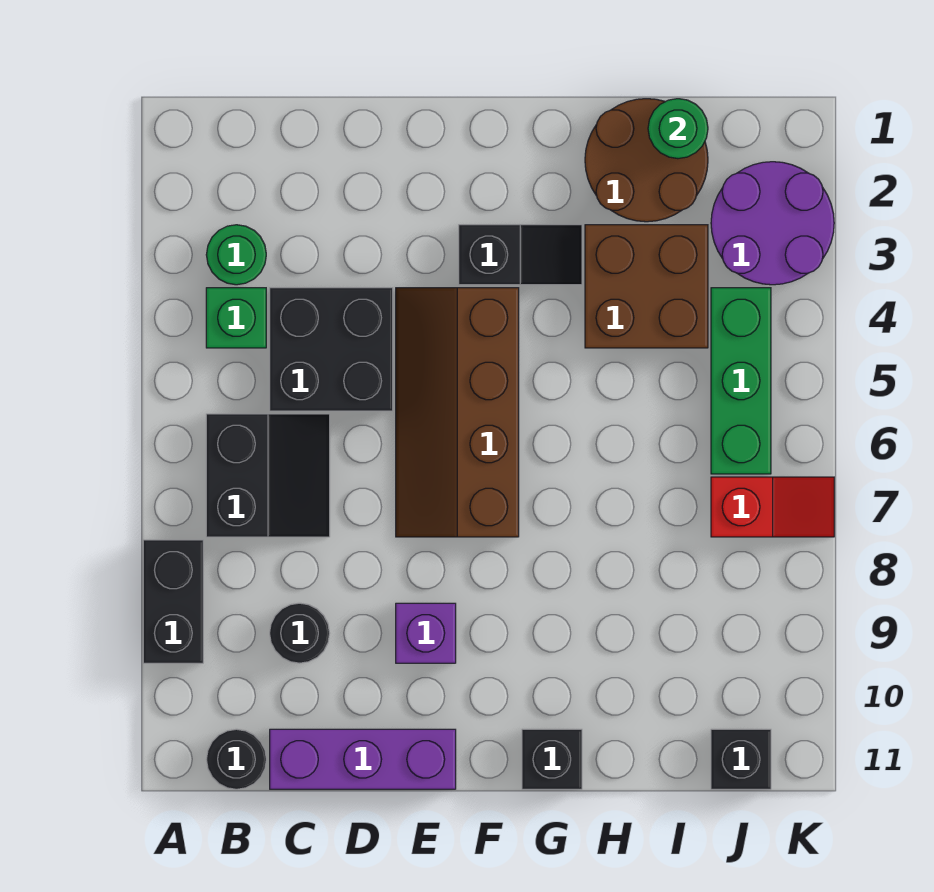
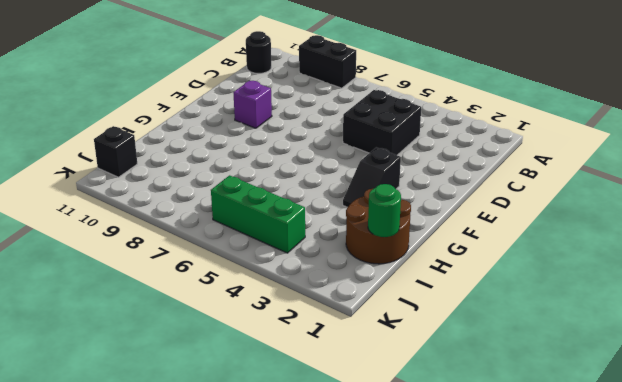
none -> green round brick B3 level 1
none -> green brick B4 level 1
none -> black slope B6:C7 level 1 top B

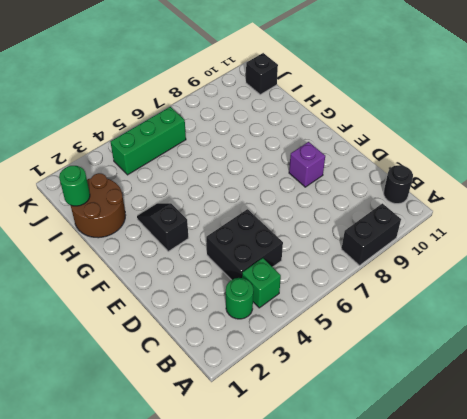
none -> black slope B6:C7 level 1 top B
none -> black round brick C9 level 1
none -> purple brick C11:E11 level 1

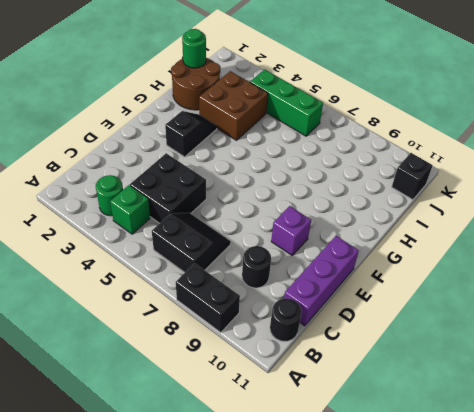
none -> brown slope E4:F7 level 1 top F
none -> black brick G11 level 1
none -> purple round brick J2:K3 level 1

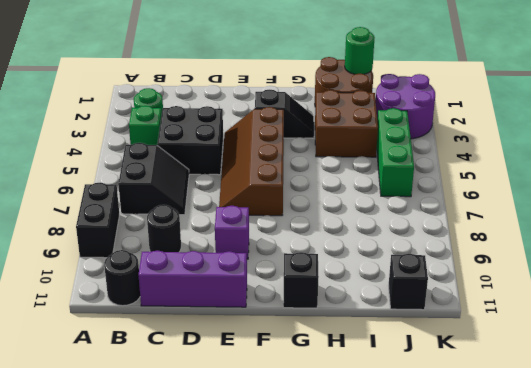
none -> red slope J7:K7 level 1 top J

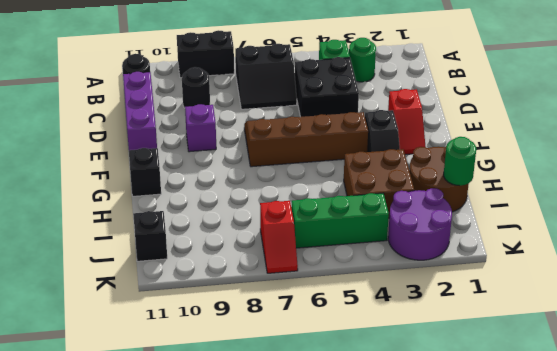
red slope E2:F2 level 1 top E -> none

